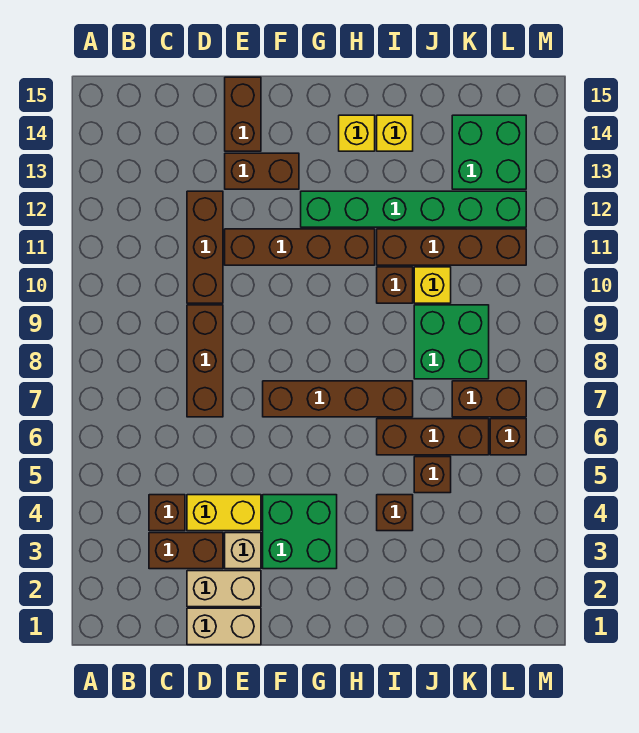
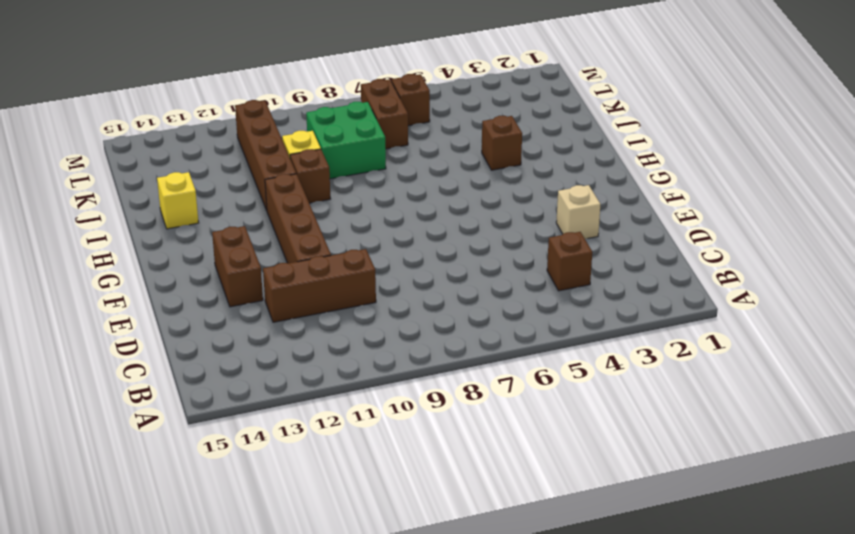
none -> brown brick C3:D3 level 1
none -> tan brick D1:E1 level 1
none -> tan brick D2:E2 level 1

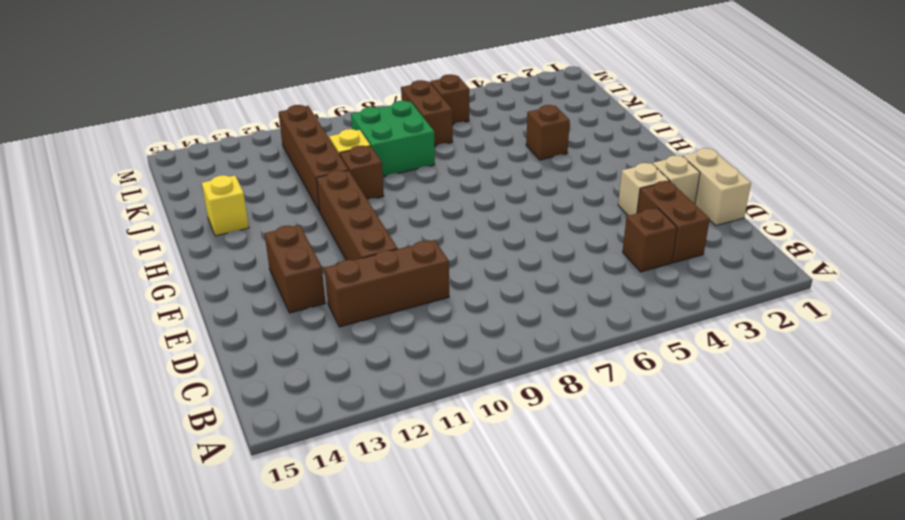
tan brick E2 level 1 -> tan brick D2:E2 level 1
none -> yellow brick D4:E4 level 1
none -> brown brick D7:D9 level 1
none -> brown brick E14:E15 level 1

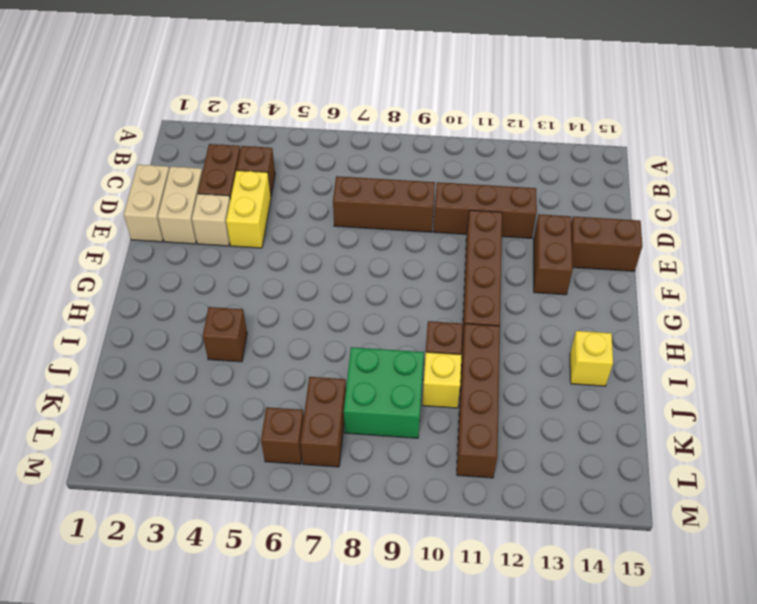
none -> green brick F3:G4 level 1
none -> brown brick F7:I7 level 1
none -> green brick G12:L12 level 1

